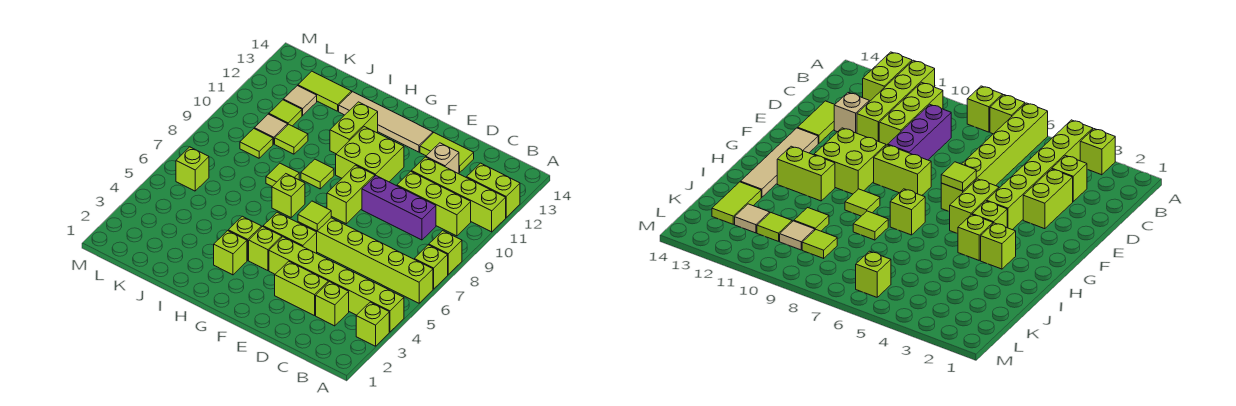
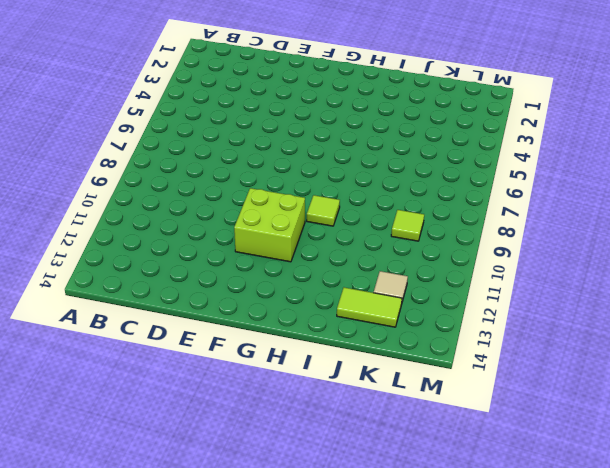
none -> lime brick A3 level 1
none -> lime brick A4:F4 level 1
none -> lime brick A6:F6 level 1
none -> lime brick A7 level 1

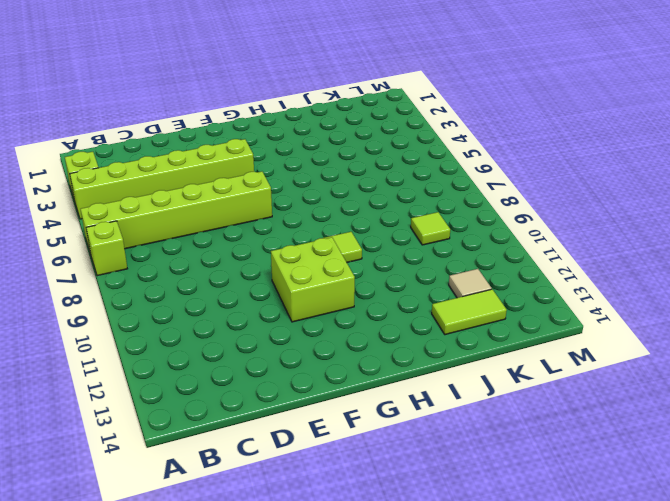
none -> lime brick A8 level 1
none -> lime brick A11:D11 level 1
none -> lime brick A12:B12 level 1
none -> lime brick B10:D10 level 1

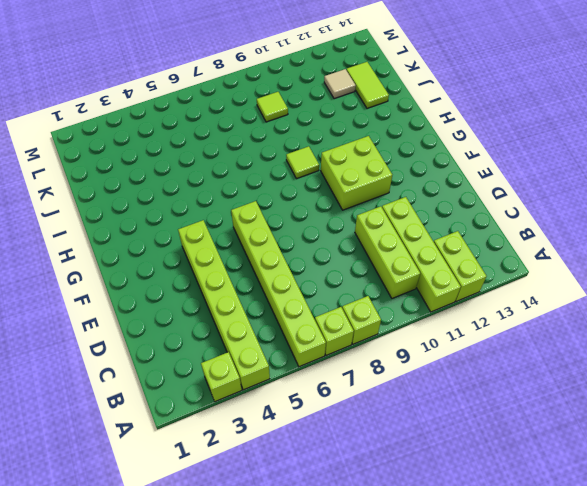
none -> lime brick C3 level 1
none -> purple brick C9:E9 level 1
none -> lime brick D3:E3 level 1
none -> tan brick D12 level 1

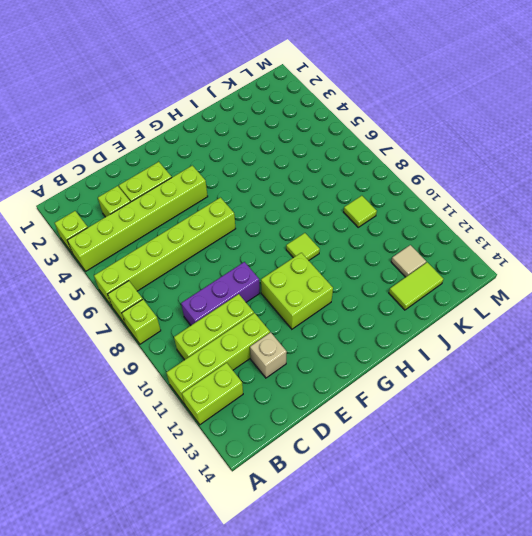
none -> lime tile D13:E13 level 1
none -> lime brick F5:G5 level 1
none -> lime brick F8:F9 level 1
none -> tan tile F13:I13 level 1

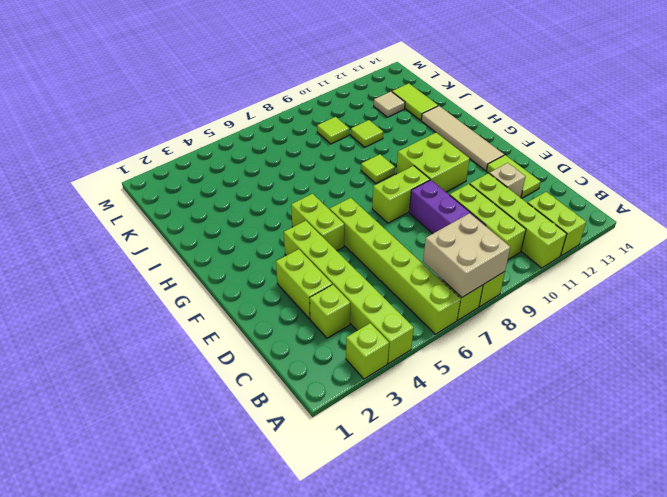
tan brick A7:B8 level 2 -> none
none -> lime brick G4 level 1
none -> lime brick H3 level 1
none -> lime brick H4 level 1
none -> lime brick H7 level 1

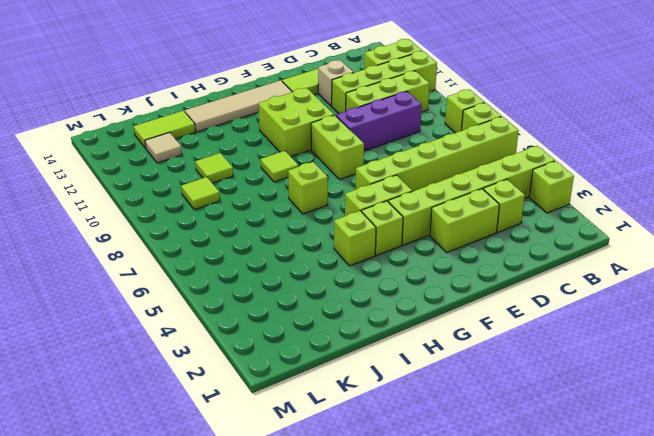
none -> lime brick H3 level 1
none -> lime brick H11:H12 level 1
none -> lime tile I8 level 1
none -> tan tile K10 level 1

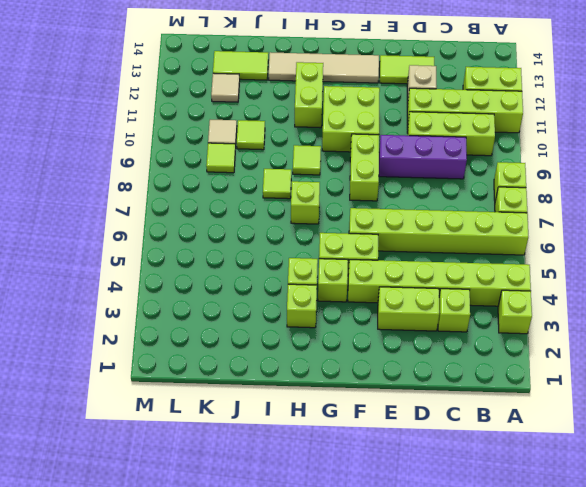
none -> lime tile K11 level 1
none -> lime brick L6 level 1
none -> lime tile F6 level 2

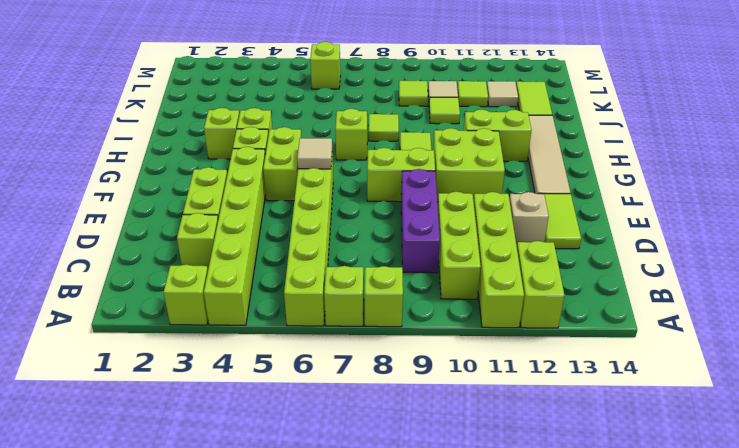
tan tile F6 level 2 -> lime tile F6 level 2

